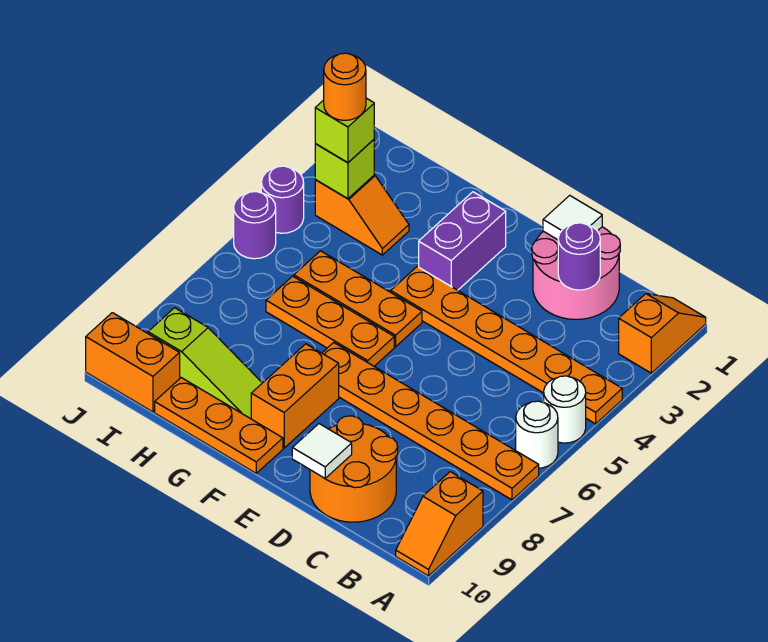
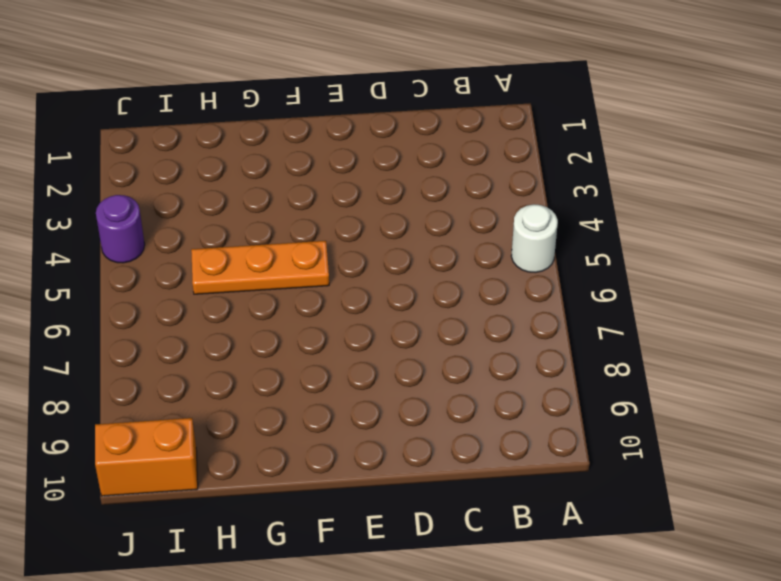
none -> orange slope A1:A2 level 1 top 2
none -> orange plate A4:F4 level 1
none -> white round brick A6 level 1

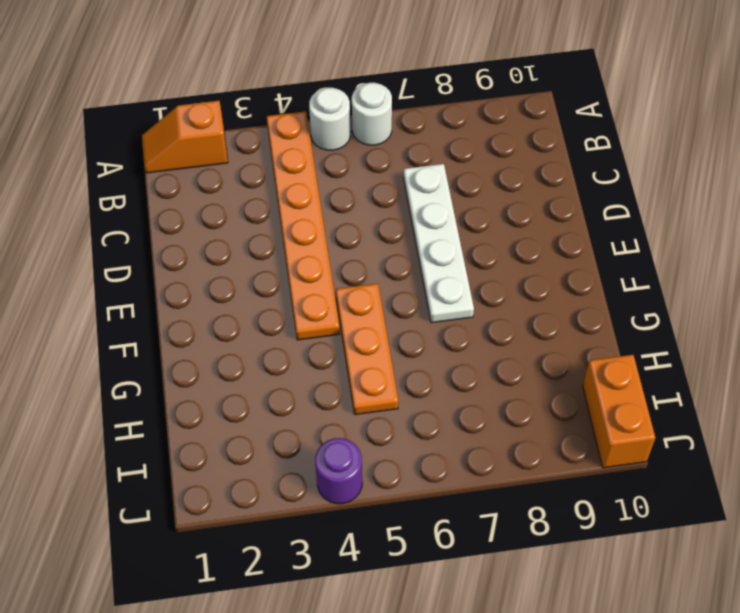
white plate C7:F7 level 1 -> orange plate A7:F7 level 1
none -> orange slope A9:A10 level 1 top 9
none -> pink round brick C1:D2 level 1
none -> orange round brick C9:D10 level 1

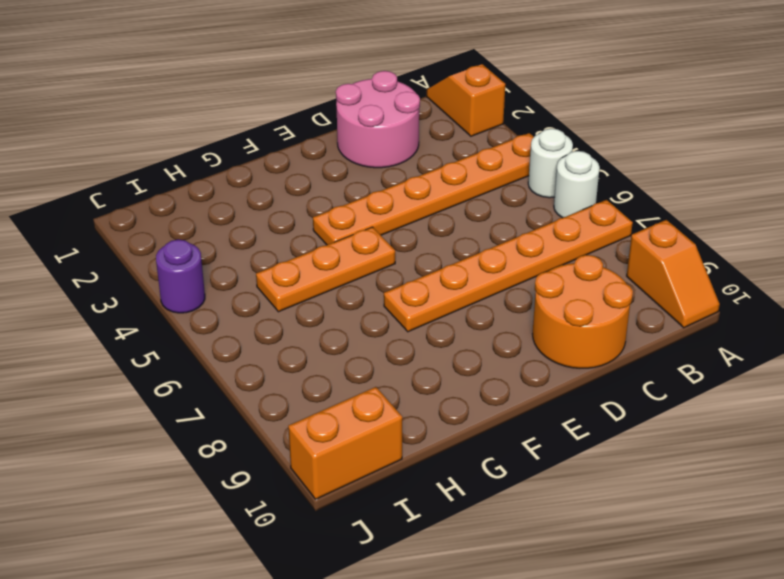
none -> purple brick F2:F3 level 1
none -> orange plate F6:H6 level 1
none -> orange brick F8:F9 level 1

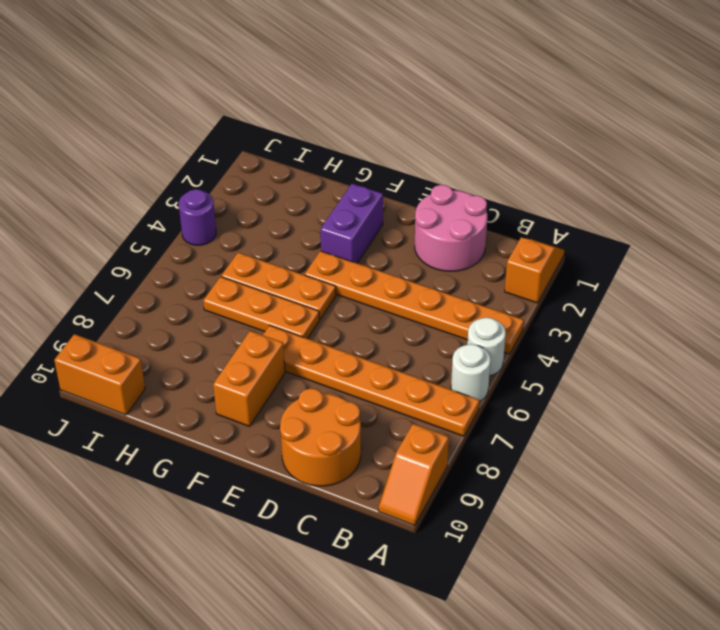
none -> orange plate F10:H10 level 1
none -> lime slope G9:I9 level 1 top I
none -> orange slope H3:I3 level 1 top I

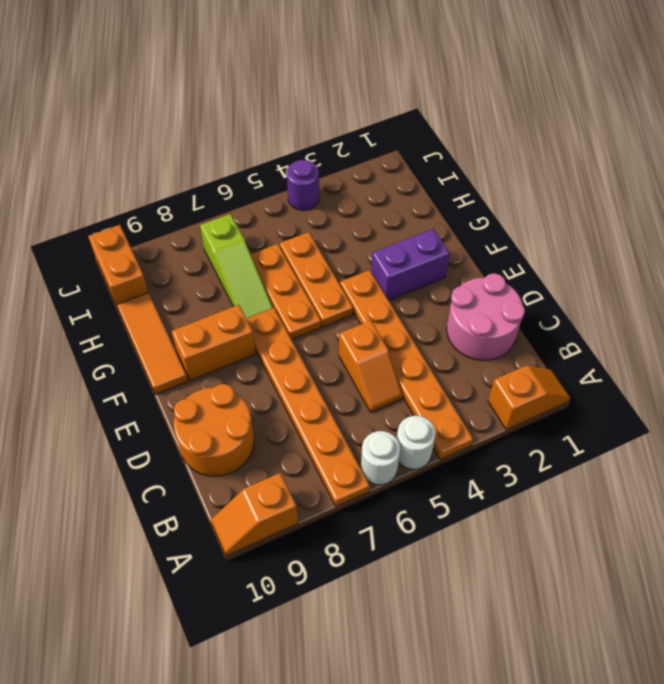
orange slope C5:D5 level 1 top D -> orange slope H3:I3 level 1 top I
orange tile F10:H10 level 1 -> orange plate F10:H10 level 1
lime slope G7:I7 level 1 top I -> lime slope G9:I9 level 1 top I
none -> purple round brick J5 level 1
none -> purple round brick C2 level 2
none -> white tile D1 level 2

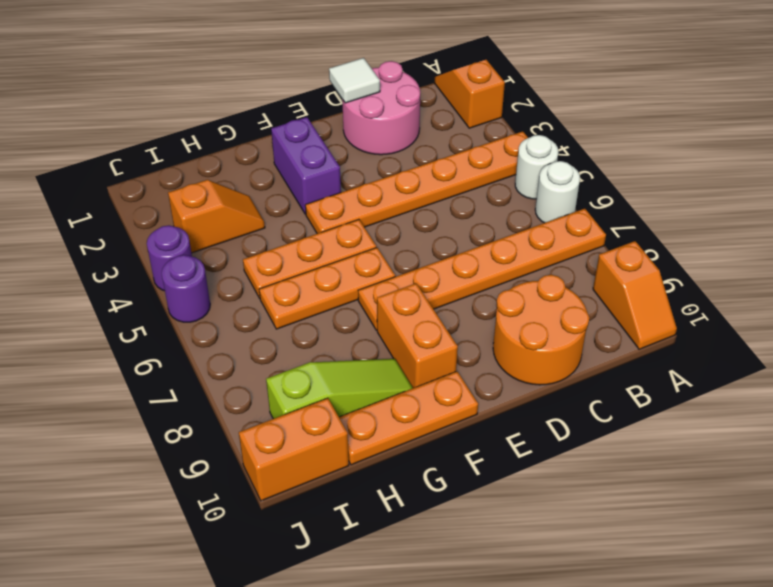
none -> purple round brick C2 level 2
none -> white tile D10 level 2
none -> lime brick I3 level 2

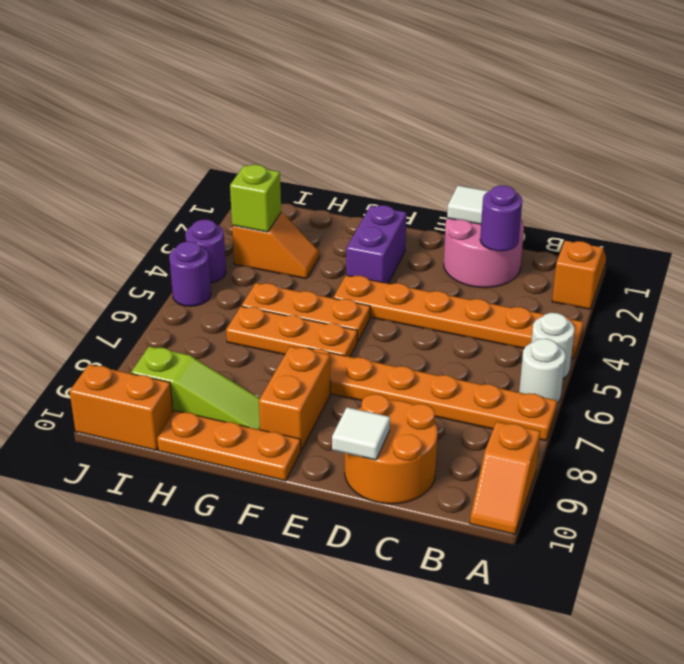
none -> lime brick I3 level 3
none -> orange round brick I3 level 4

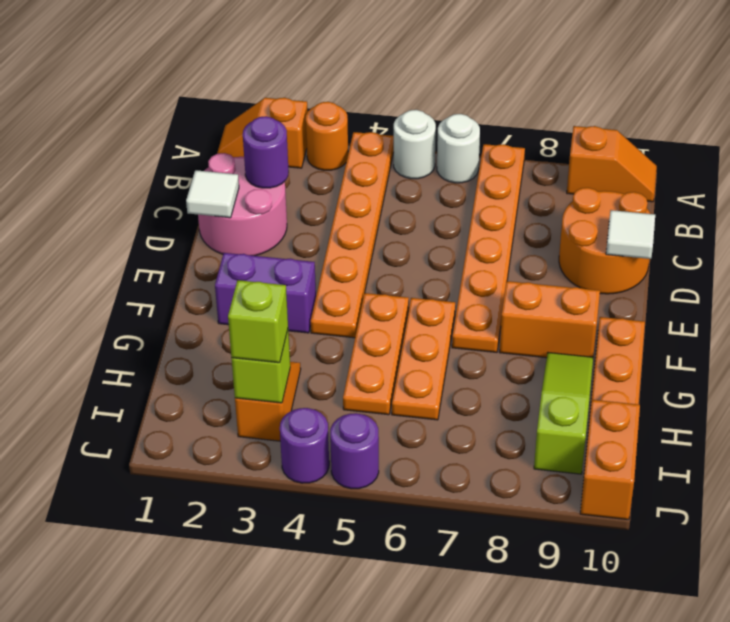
orange round brick A3 level 1 -> orange round brick I3 level 4

